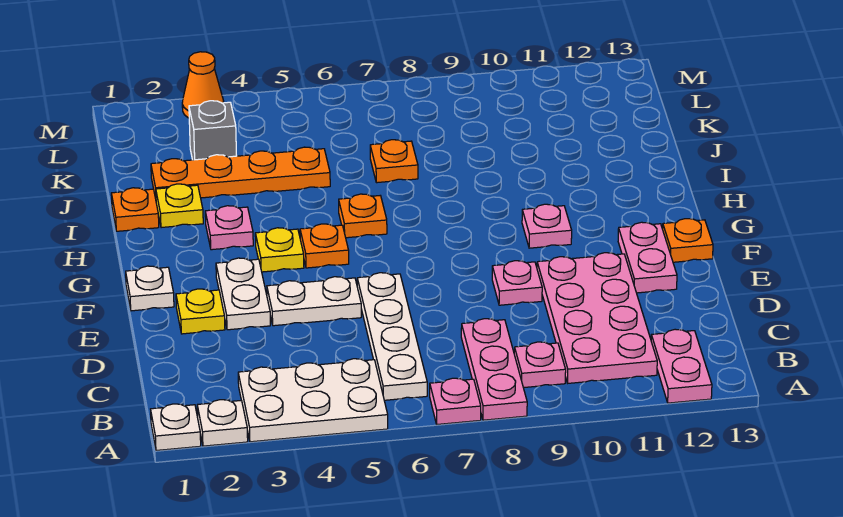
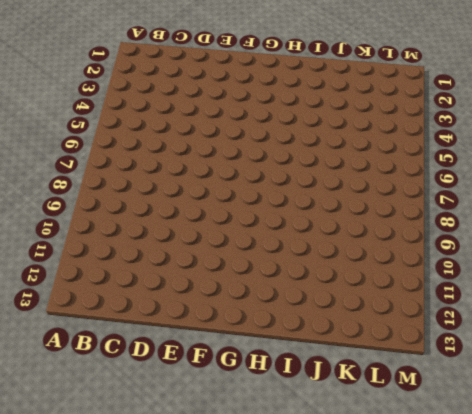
none -> white plate A1 level 1
none -> white plate A2 level 1
none -> white plate A3:B5 level 1

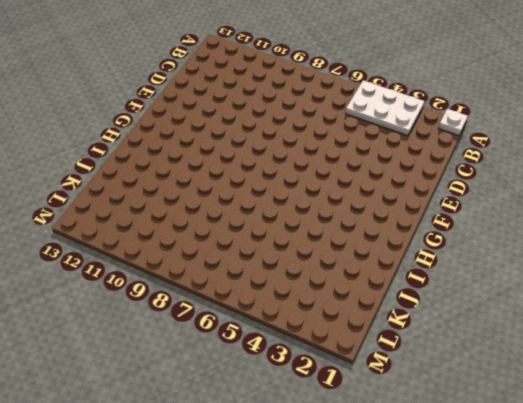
none -> white plate A2 level 1
none -> pink plate A7 level 1
none -> pink plate A8:C8 level 1

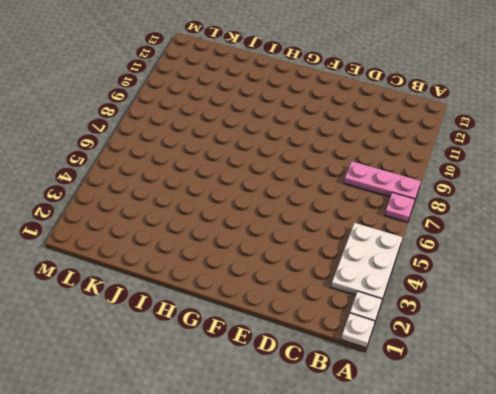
none -> pink plate A12:B12 level 1
none -> white plate B6:E6 level 1
none -> pink plate B9 level 1

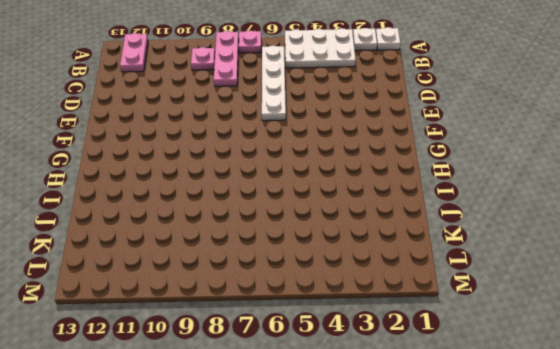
none -> pink plate B10:E11 level 1
none -> yellow plate E2 level 1
none -> white plate E3:F3 level 1

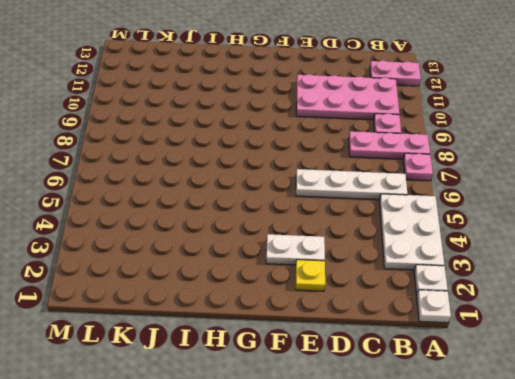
none -> white plate E4:E5 level 1
none -> pink plate E9 level 1
none -> pink plate E12:F12 level 1

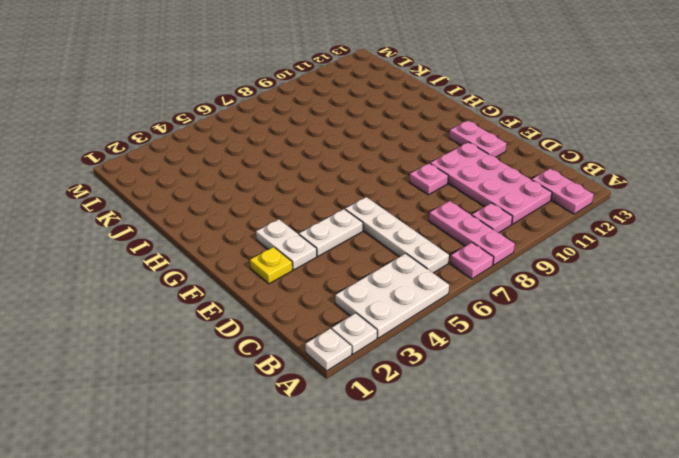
none -> white plate F1 level 1
none -> orange plate F13 level 1
none -> yellow plate G4 level 1

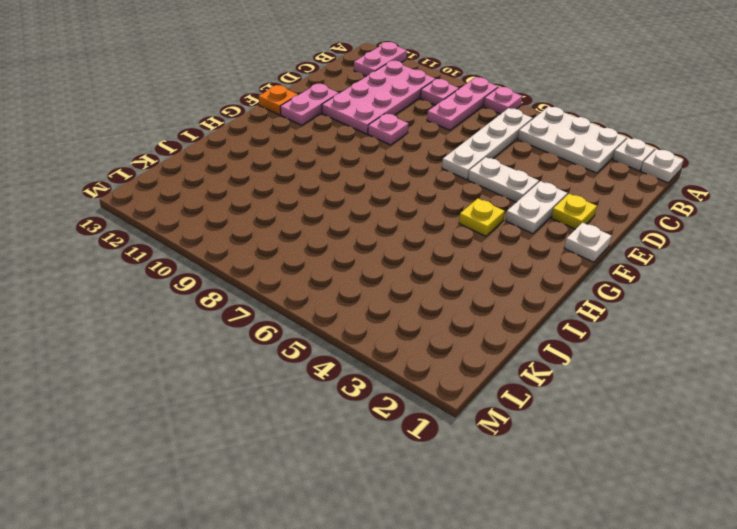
none -> orange plate G5 level 1
none -> pink plate G10 level 1
none -> pink plate H3 level 1

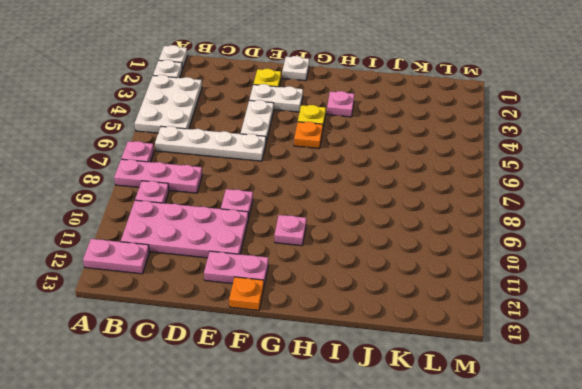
none -> orange plate H6 level 1
none -> orange plate I1 level 1
none -> yellow plate I2 level 1

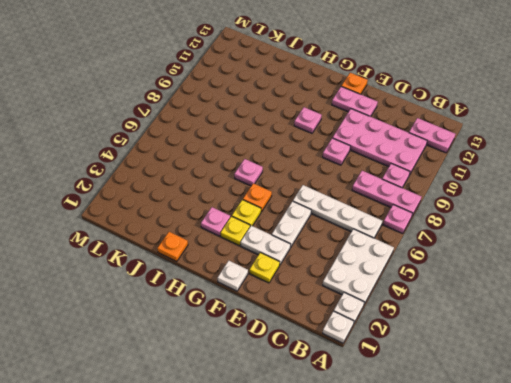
yellow plate G3 level 1 -> yellow plate I2 level 1
pink plate H6 level 1 -> orange plate H6 level 1
none -> orange plate J2:J5 level 1
none -> orange plate J7 level 1
none -> grey brick K3 level 1

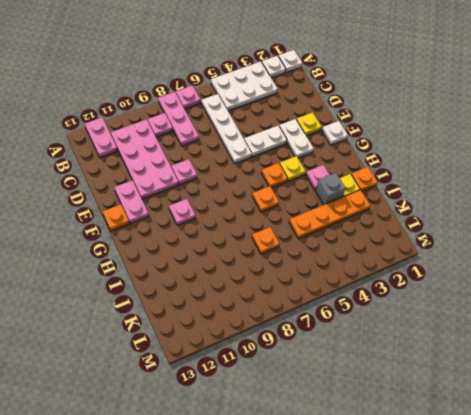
grey brick I3 level 1 -> grey brick K3 level 1
none -> orange cone M3 level 1

